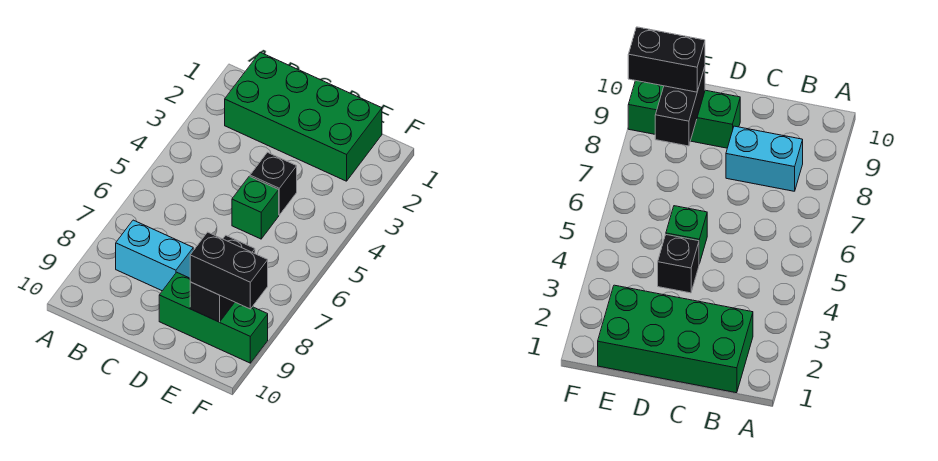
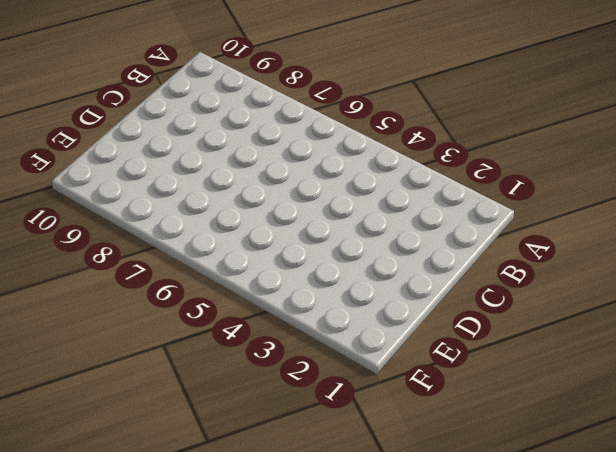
none -> green brick B1:E2 level 1
none -> cyan brick B8:C8 level 1

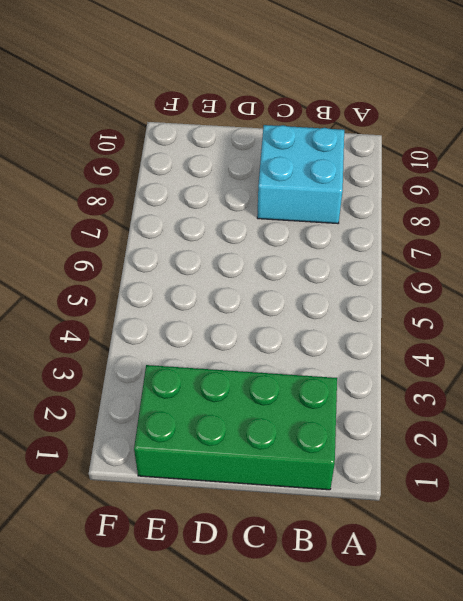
cyan brick B8:C9 level 1 -> cyan brick B8:C8 level 1
none -> black brick D4 level 1
none -> green brick D5 level 1

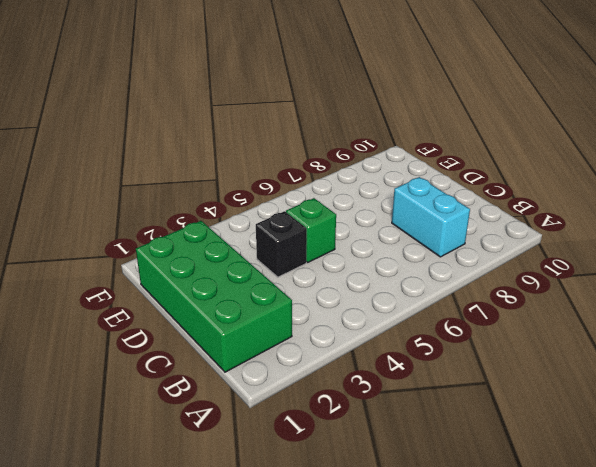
none -> green brick D9:F9 level 1
none -> black brick E8:E9 level 2

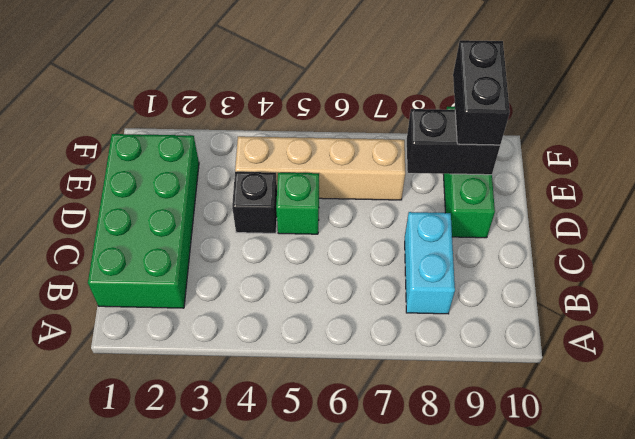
tan brick E4:E7 level 1 -> none

